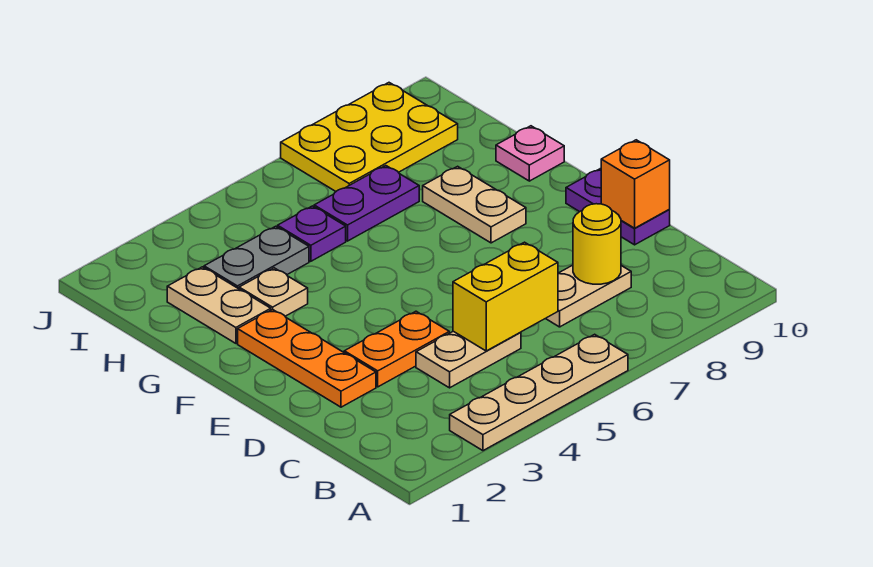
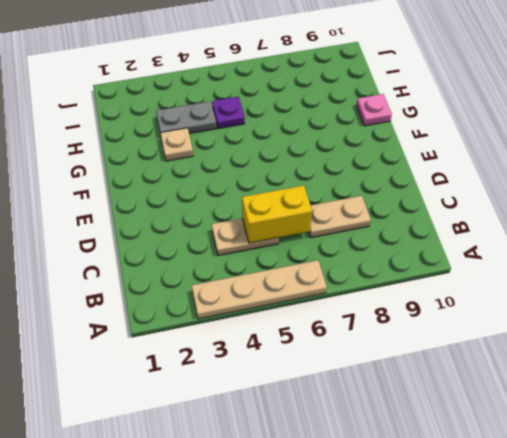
none -> orange plate D2:F2 level 1
none -> orange plate D3:D4 level 1
none -> purple plate D10:E10 level 1

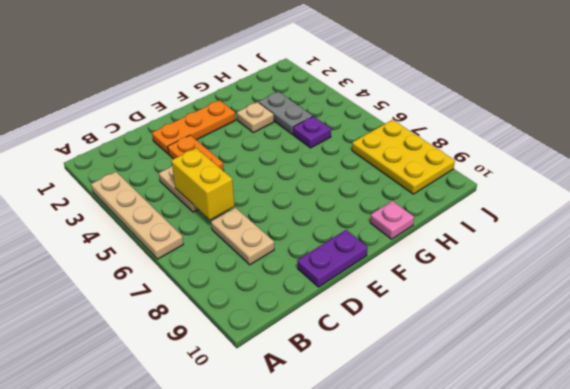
none -> tan plate F8:G8 level 1
none -> tan plate G2:H2 level 1
none -> purple plate H6:H7 level 1

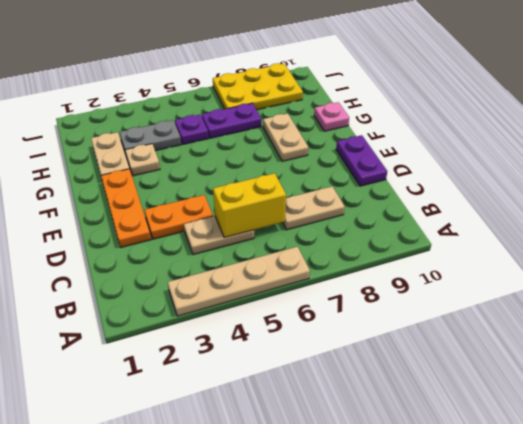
none -> yellow round brick C8 level 2
none -> orange brick D10 level 2

